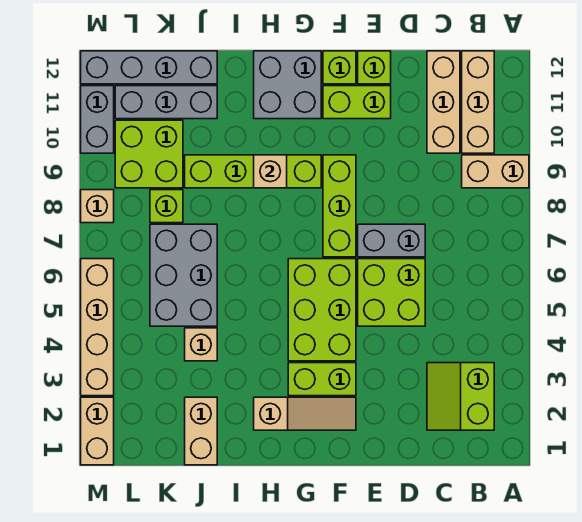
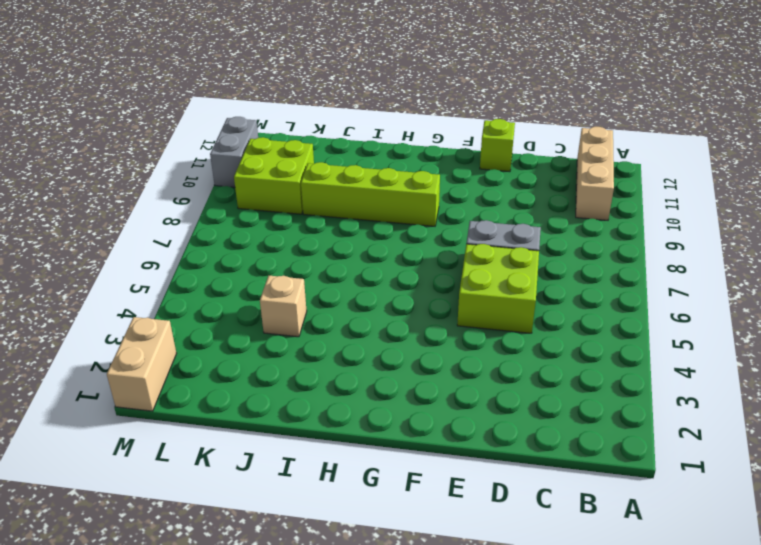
none -> tan brick A9:B9 level 1
none -> lime slope B2:C3 level 1 top B
none -> tan brick C10:C12 level 1

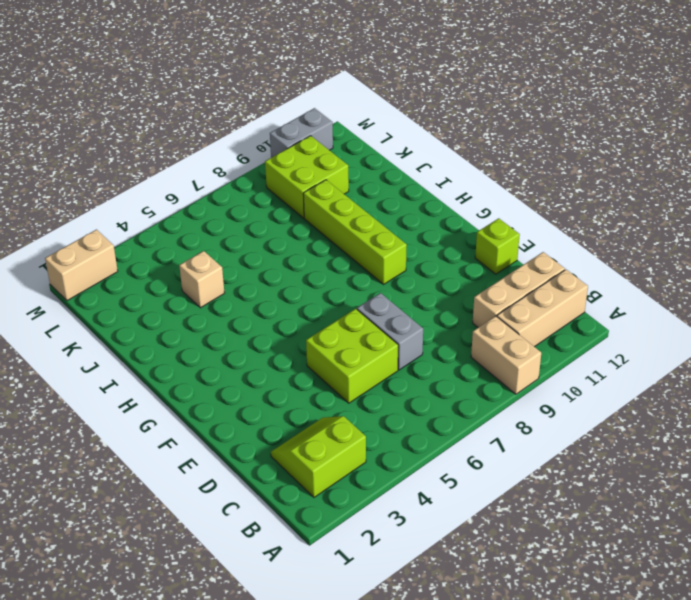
none -> lime brick E11:F11 level 1
none -> tan slope F2:H2 level 1 top H
none -> lime brick F3:G3 level 1

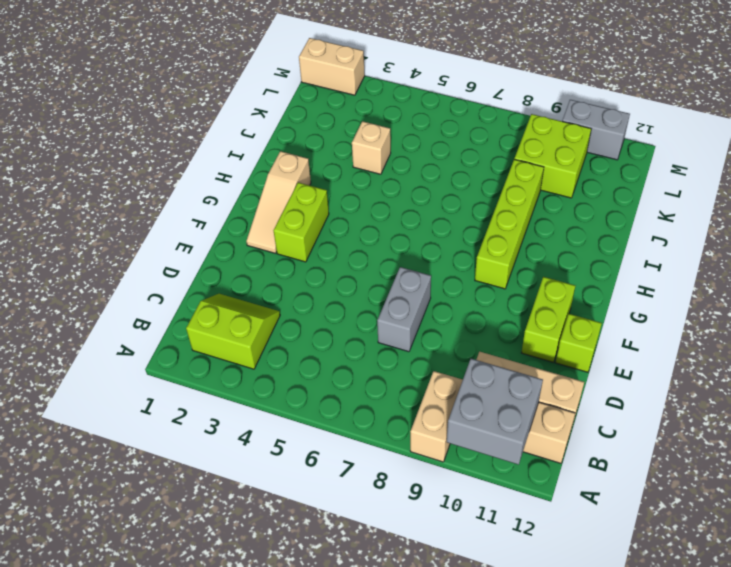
grey brick A10:B11 level 2 -> grey brick G11:H12 level 1
none -> lime brick D5:E6 level 1
none -> lime brick F4:G6 level 1
none -> lime brick F7:F9 level 1

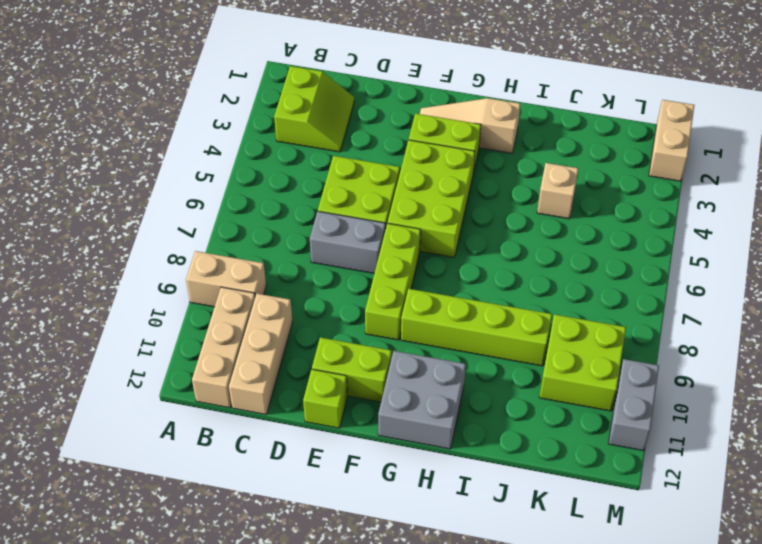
none -> lime brick F12 level 1
none -> tan brick J1:J2 level 1
none -> grey brick J5:K7 level 1

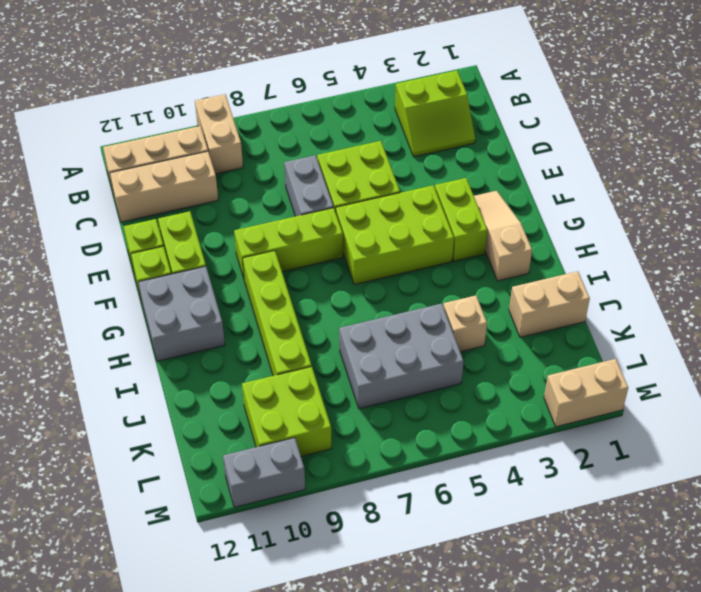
none -> grey brick J11:L11 level 1
none -> grey brick J12:M12 level 1
none -> lime brick K8 level 1

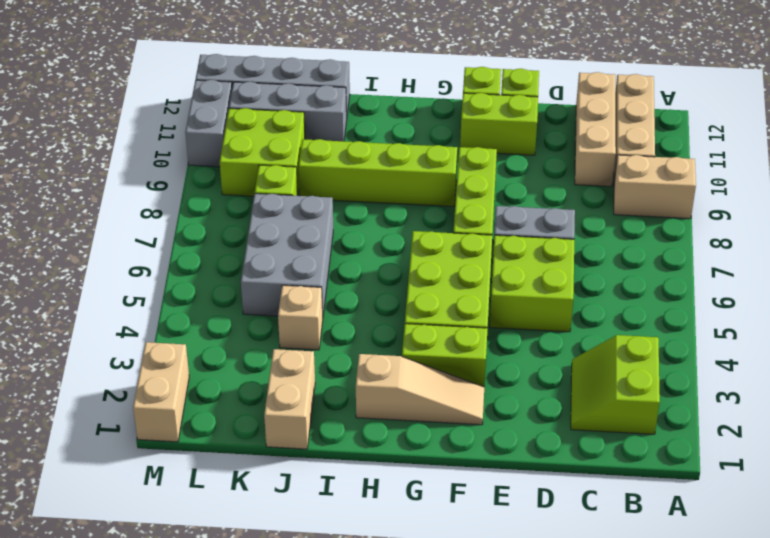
none -> grey brick G11:H12 level 1
none -> tan brick M3:M6 level 1
none -> tan brick M8 level 1

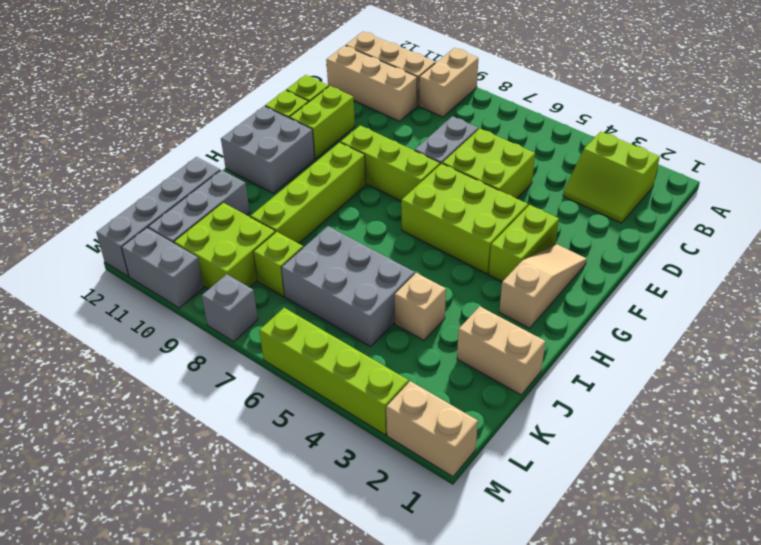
lime brick M3:M6 level 1 -> tan brick M3:M6 level 1
grey brick M8 level 1 -> tan brick M8 level 1
none -> tan brick H9 level 2

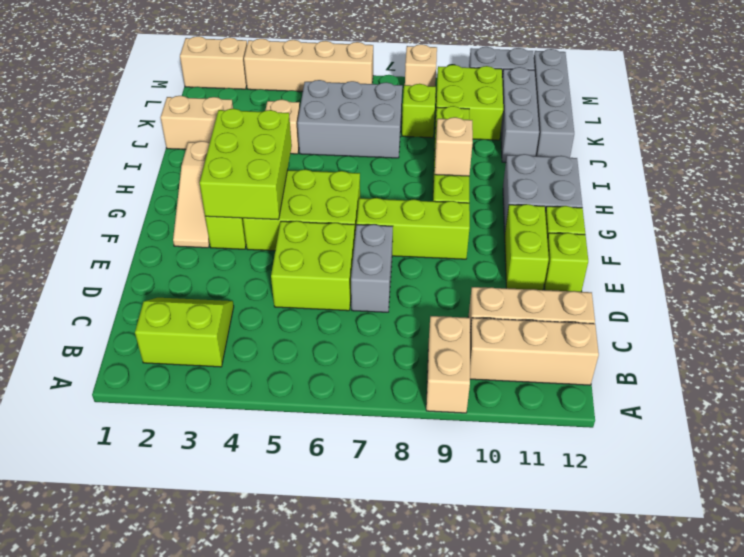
lime brick F3:H4 level 2 -> none

